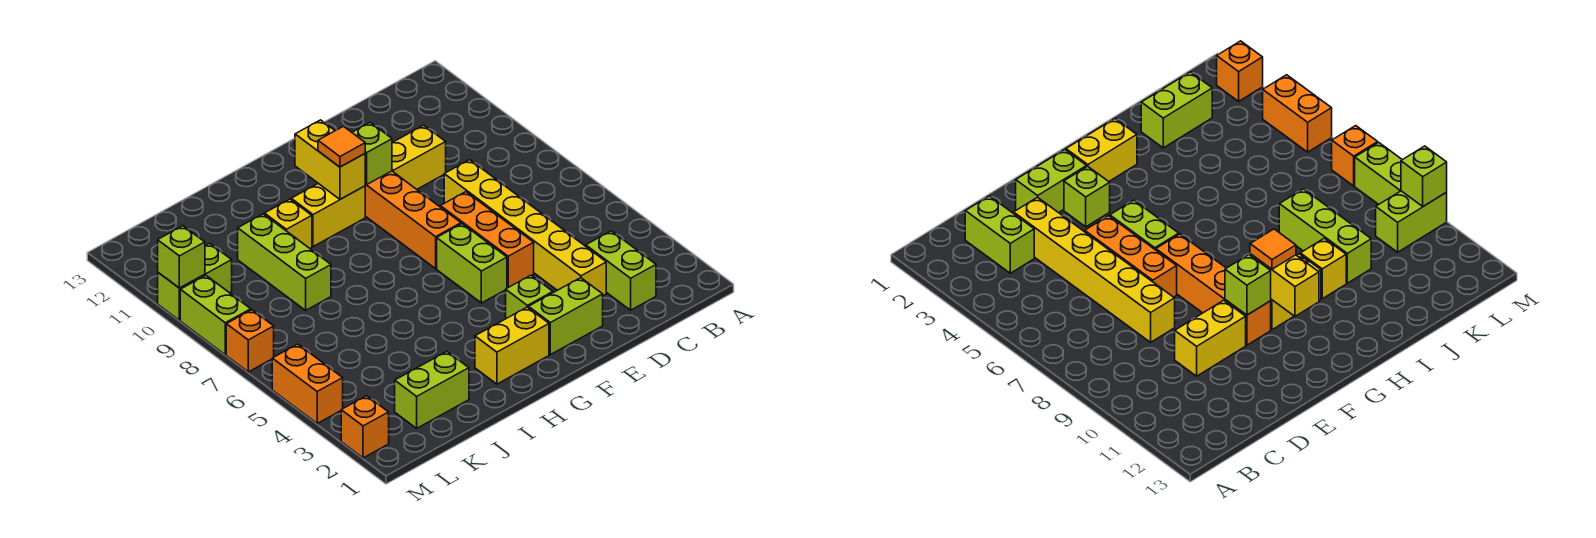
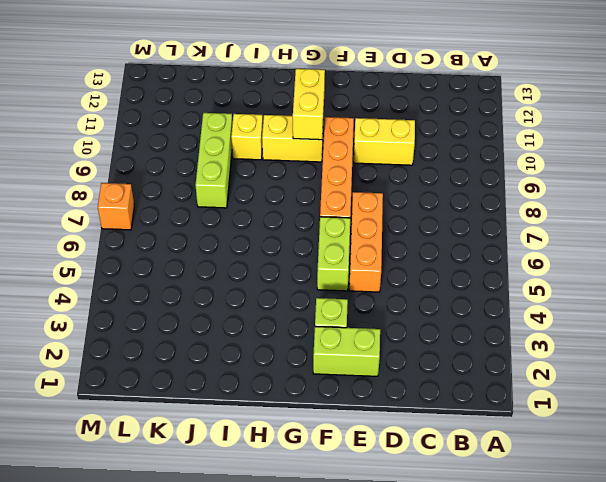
none -> lime brick C2:C3 level 1
none -> yellow brick D3:D8 level 1
none -> yellow brick G2:H2 level 1

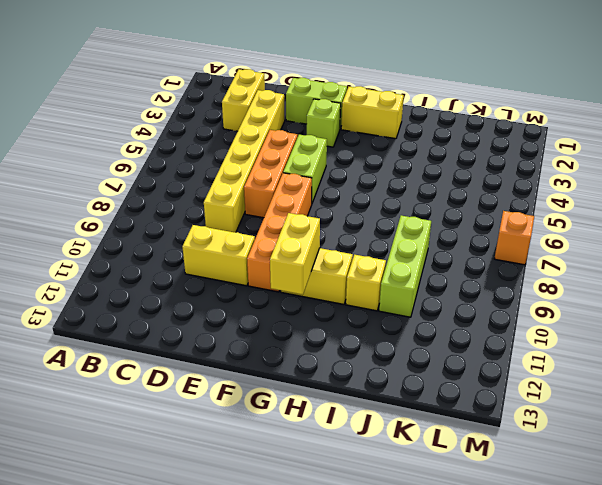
yellow brick C2:C3 level 1 -> lime brick C2:C3 level 1
none -> lime brick J2:K2 level 1
none -> lime brick L10:M10 level 1
none -> orange brick M2 level 1

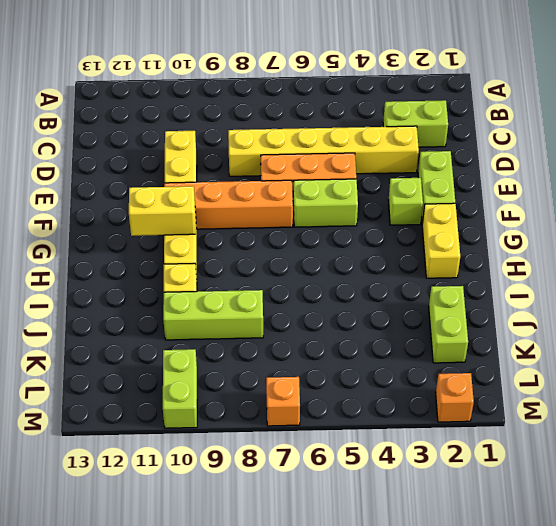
none -> orange brick M4:M5 level 1
none -> lime brick M8:M9 level 1
none -> lime brick F10 level 2

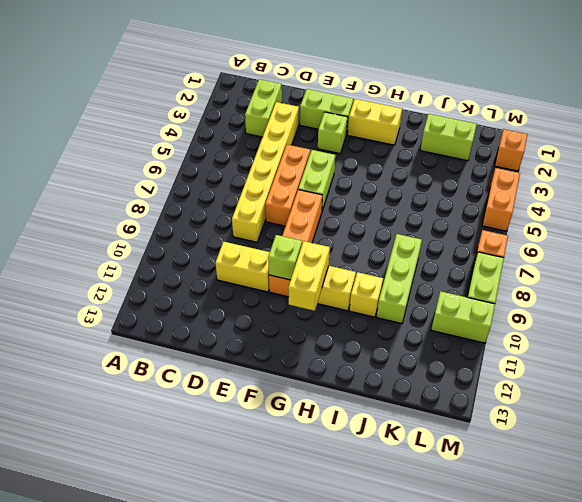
none -> lime brick M10 level 2
none -> orange tile G10 level 3

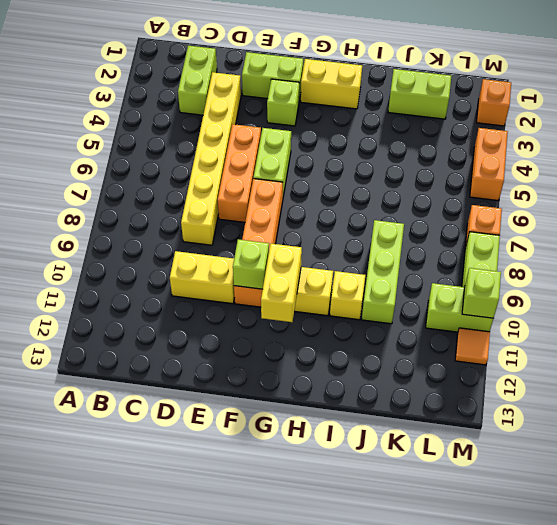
orange tile M11 level 1 -> orange tile G10 level 3

